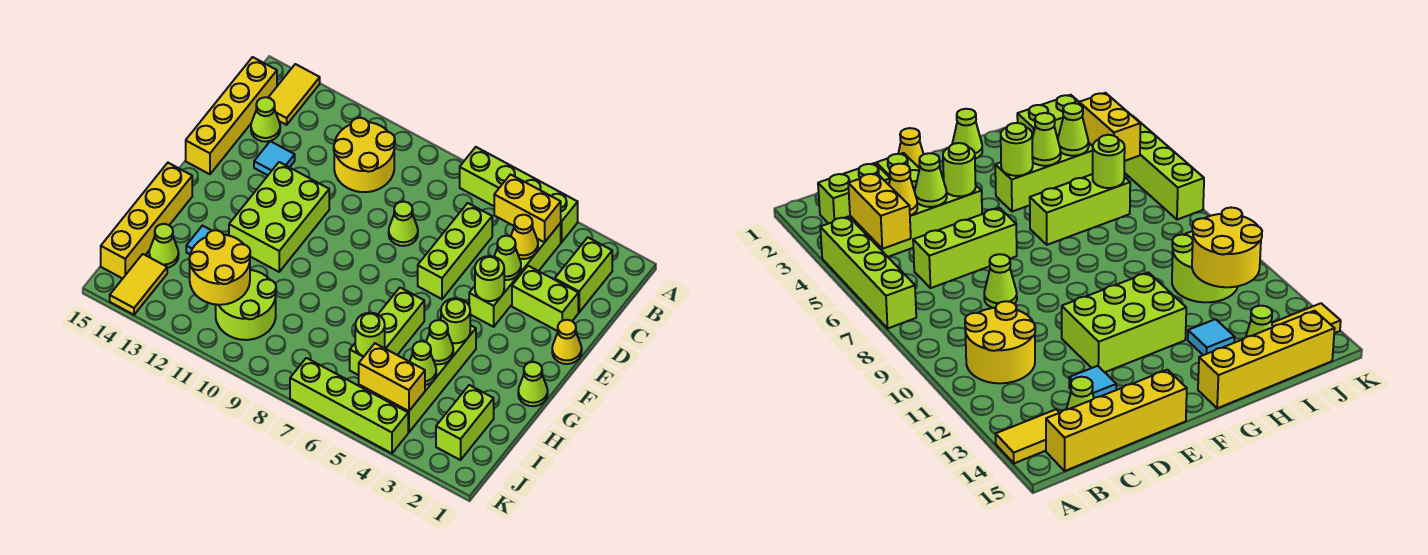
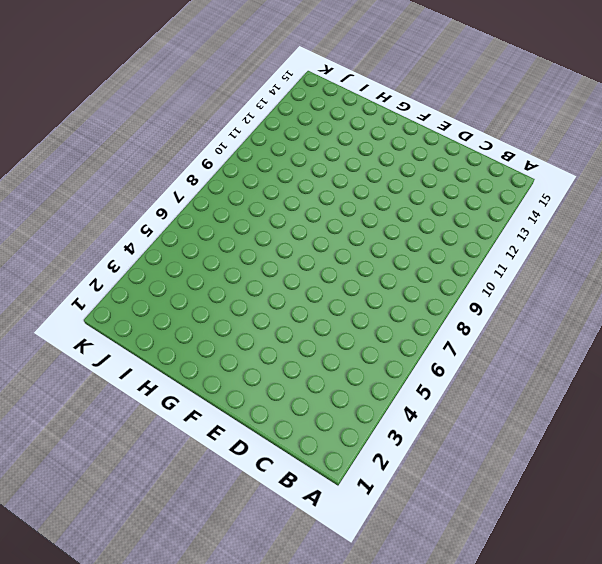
none -> lime brick A4:A7 level 1
none -> yellow tile A14:B14 level 1
none -> lime brick B2:C2 level 1
none -> lime brick B4:E4 level 1

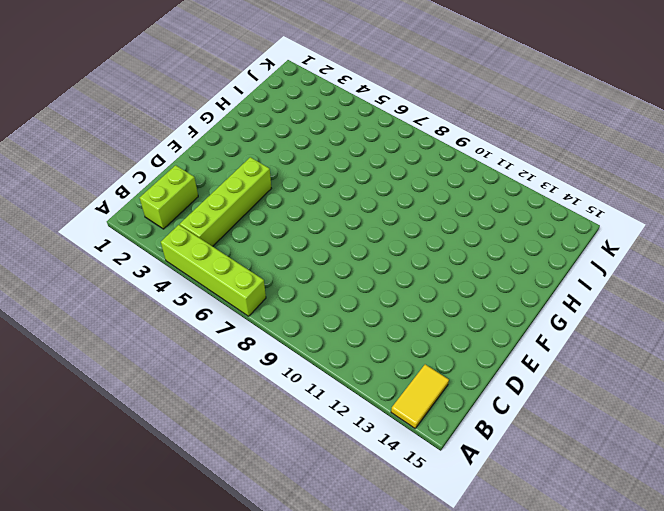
none -> yellow round brick B10:C11 level 1
none -> yellow brick B15:E15 level 1
none -> lime brick C6:E6 level 1
none -> lime cone C14 level 1

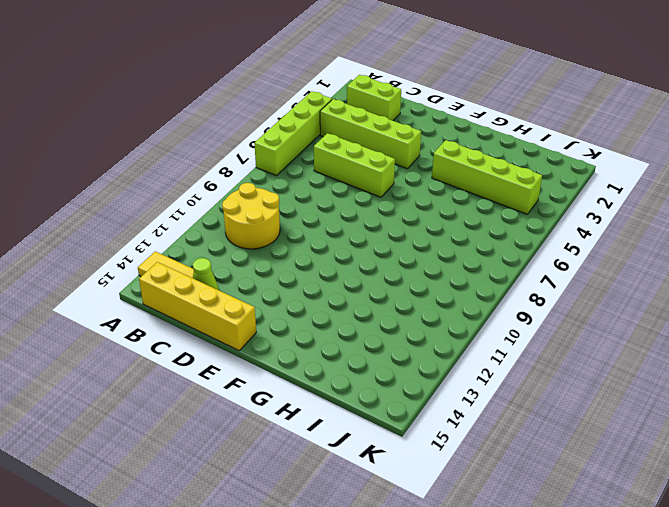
none -> lime brick D2:D3 level 1
none -> lime cone D8 level 1
none -> cyan tile D13 level 1
none -> yellow cone E1 level 1

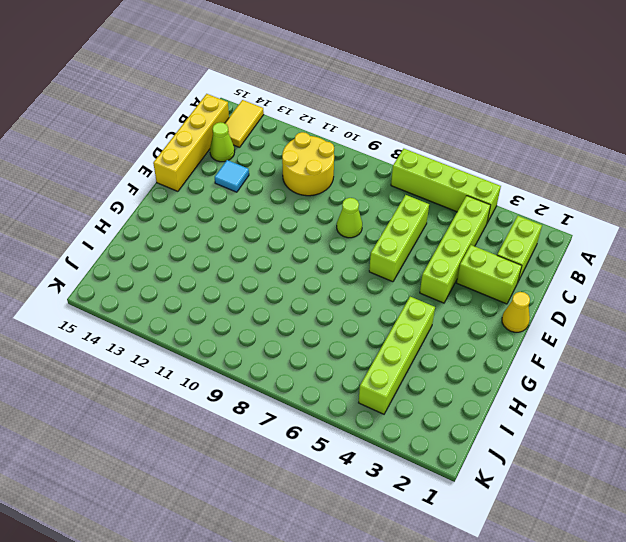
none -> lime brick E11:G12 level 1
none -> lime cone G1 level 1
none -> lime brick G6:I6 level 1
none -> yellow brick G15:J15 level 1

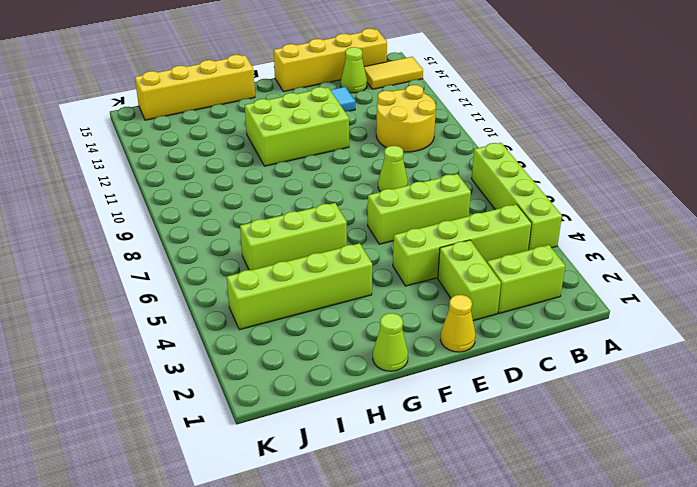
none -> cyan tile H13 level 1
none -> lime brick I2:J2 level 1
none -> lime round brick I10:J11 level 1
none -> lime cone I14 level 1

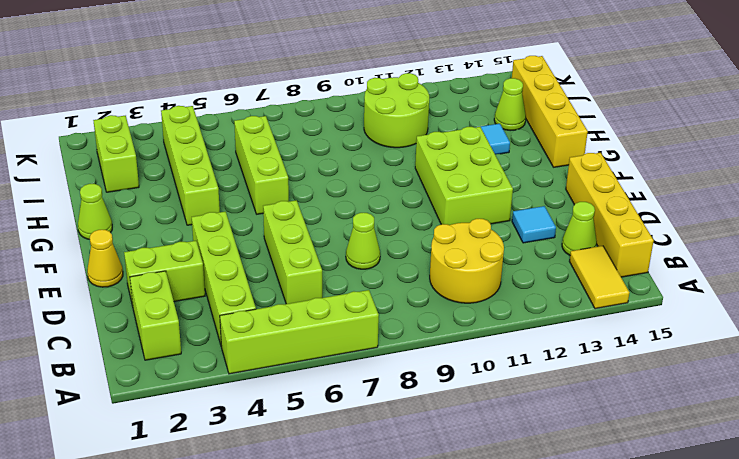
none -> yellow tile J14:K14 level 1
none -> lime brick K4:K7 level 1
none -> yellow brick B4:B5 level 2
none -> yellow cone C4 level 2

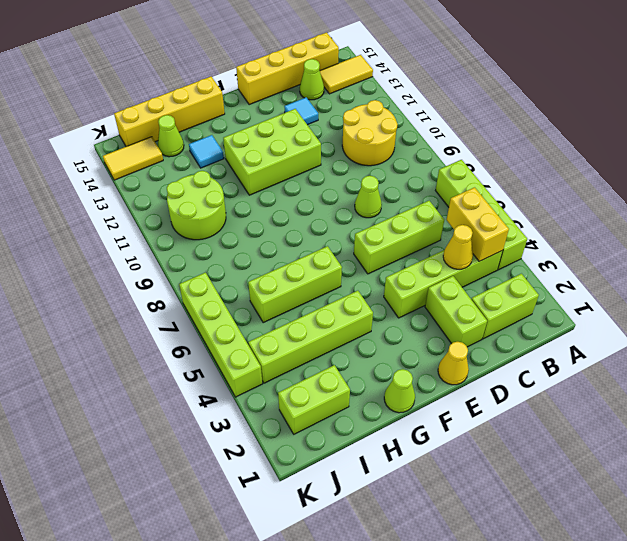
none -> lime cone D4 level 2
none -> lime round brick E4 level 2
none -> lime round brick G4 level 2
none -> lime cone H4 level 2

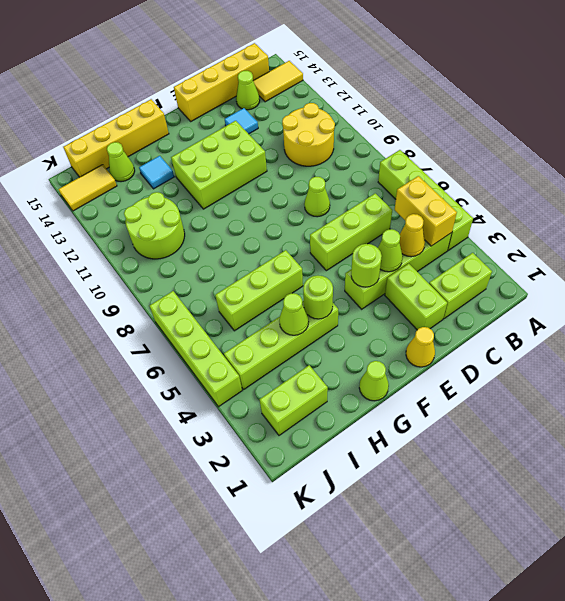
none -> lime cone I4 level 2
none -> lime round brick I6 level 2
none -> yellow round brick I11:J12 level 2
none -> yellow brick J4:J5 level 2

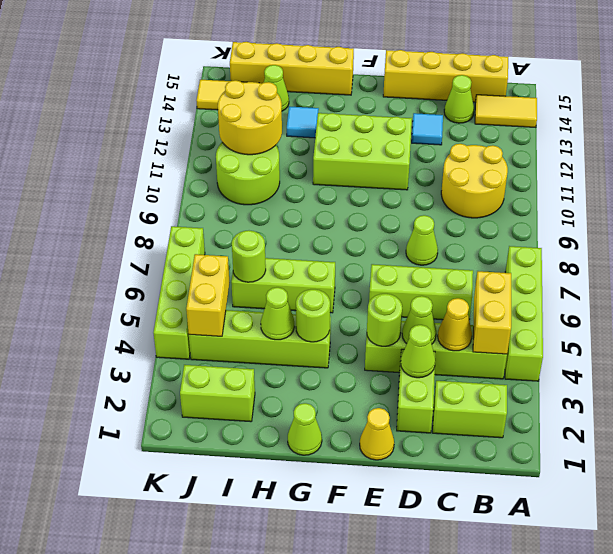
lime cone D3 level 2 -> lime cone I4 level 2

